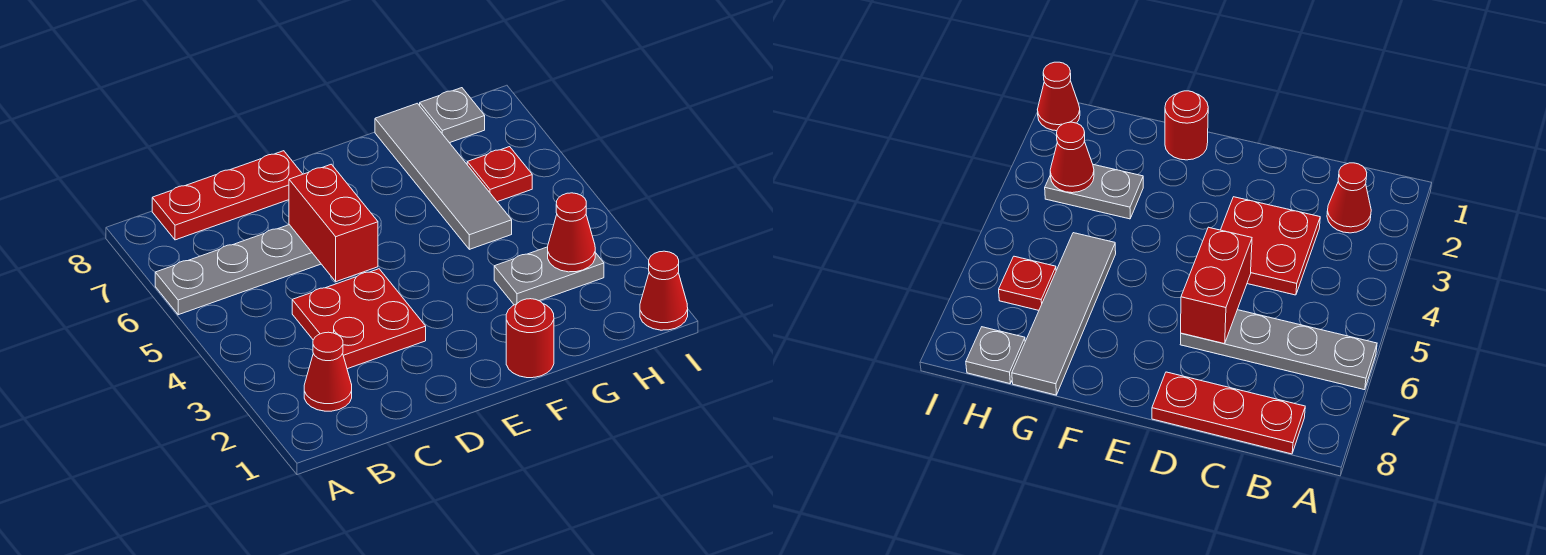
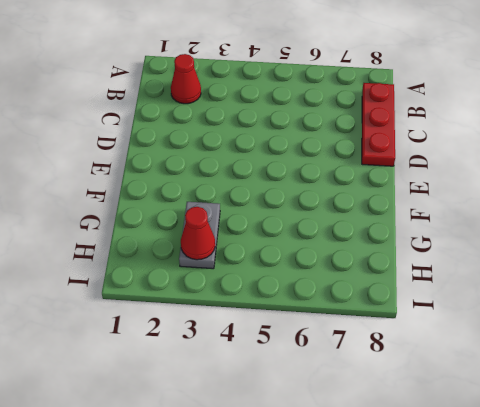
none -> grey plate A6:D6 level 1
none -> red plate C3:D4 level 1
none -> red round brick F1 level 1

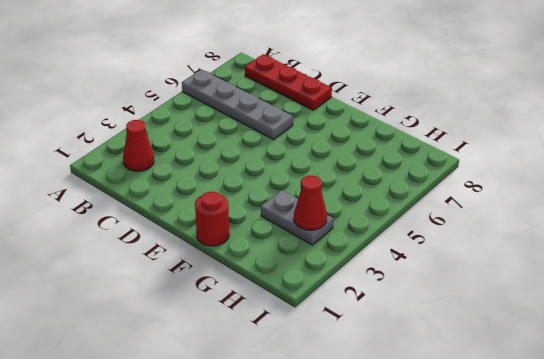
none -> red plate C3:D4 level 1
none -> grey tile G5:G8 level 1
none -> red plate H6 level 1

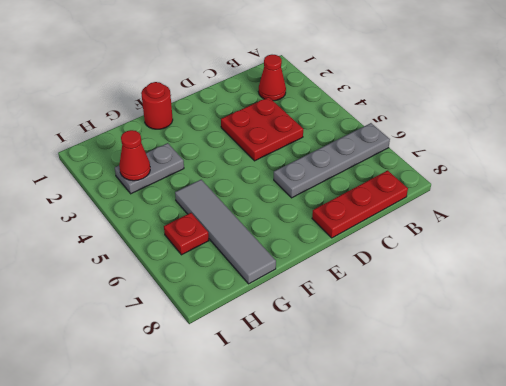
none -> grey plate H8 level 1
none -> red cone I1 level 1
none -> red brick D5:D6 level 2

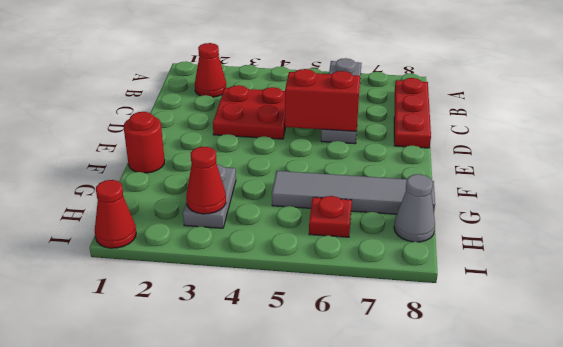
grey cone H8 level 1 -> grey plate H8 level 1

